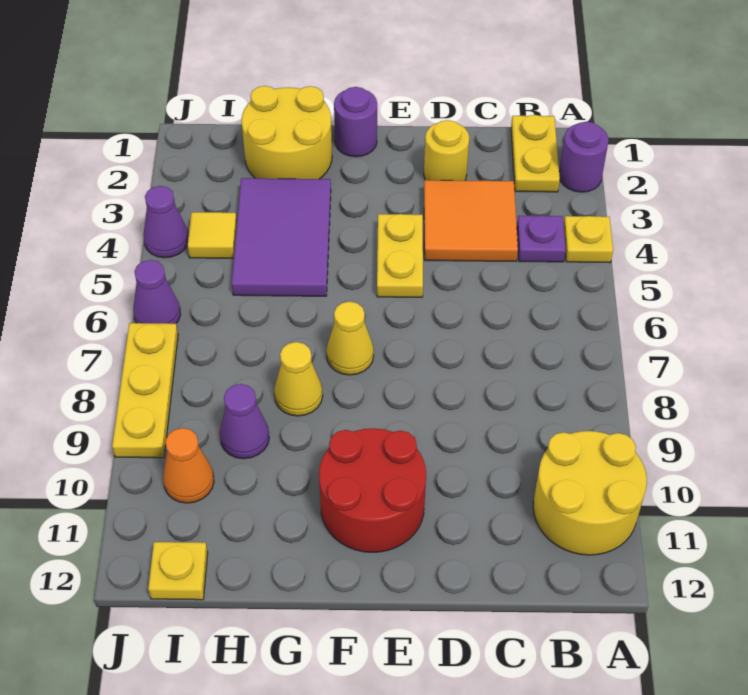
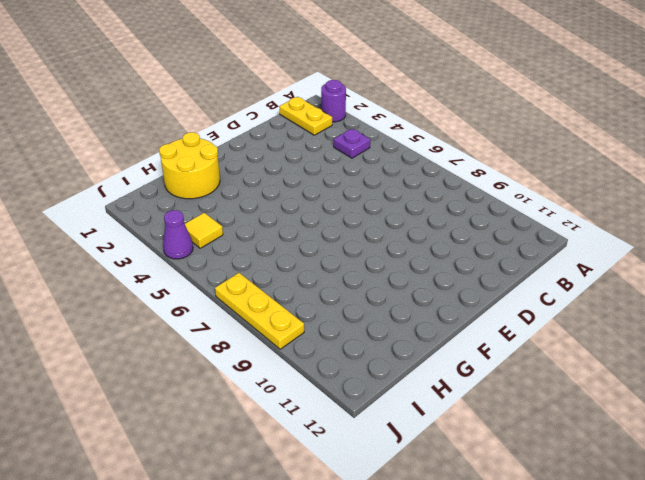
none -> yellow plate A4 level 1
none -> yellow round brick A10:B11 level 1
none -> orange tile C3:D4 level 1

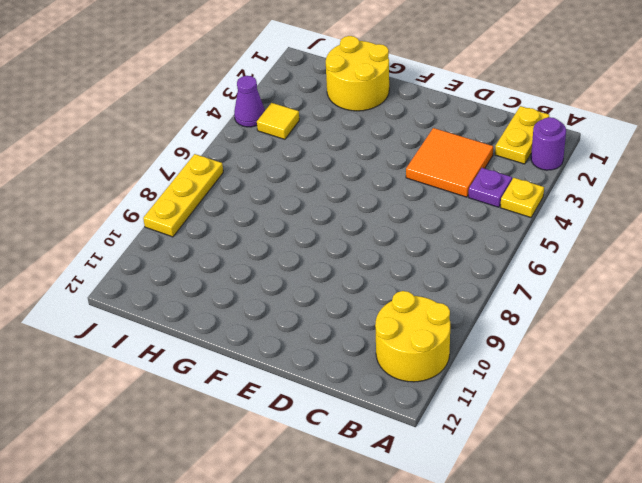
none -> yellow round brick D2 level 1
none -> yellow plate E4:E5 level 1
none -> red round brick E10:F11 level 1

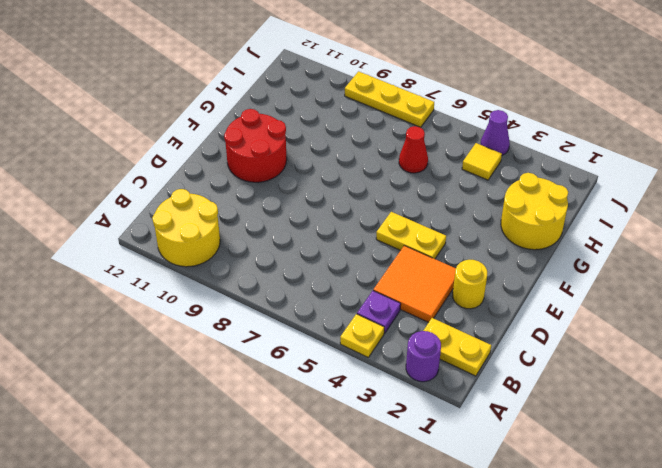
red cone H6 level 1 -> none
none -> purple round brick F1 level 1
none -> yellow cone F7 level 1
none -> purple tile G3:H5 level 1

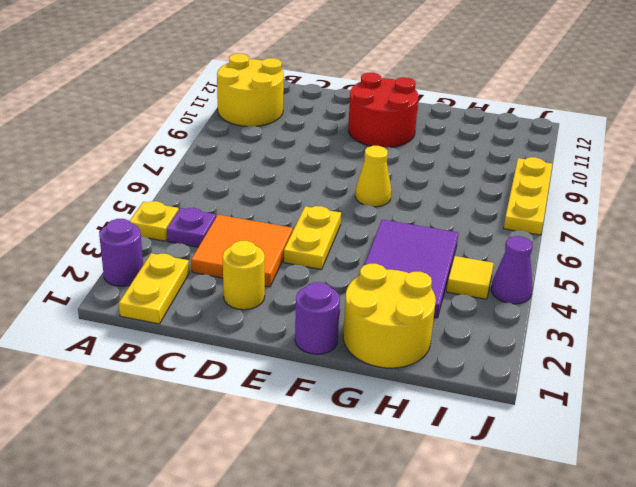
none -> yellow cone G8 level 1
none -> purple cone H9 level 1
none -> orange cone I10 level 1

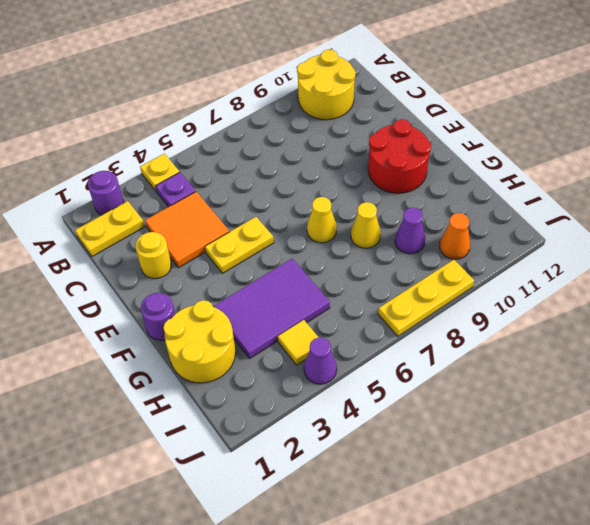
none -> yellow plate I12 level 1
none -> purple cone J6 level 1

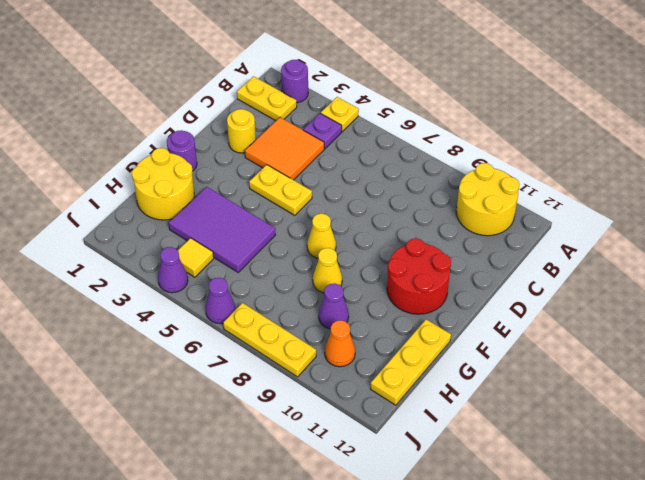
yellow plate G12:I12 level 1 -> yellow plate I12 level 1

